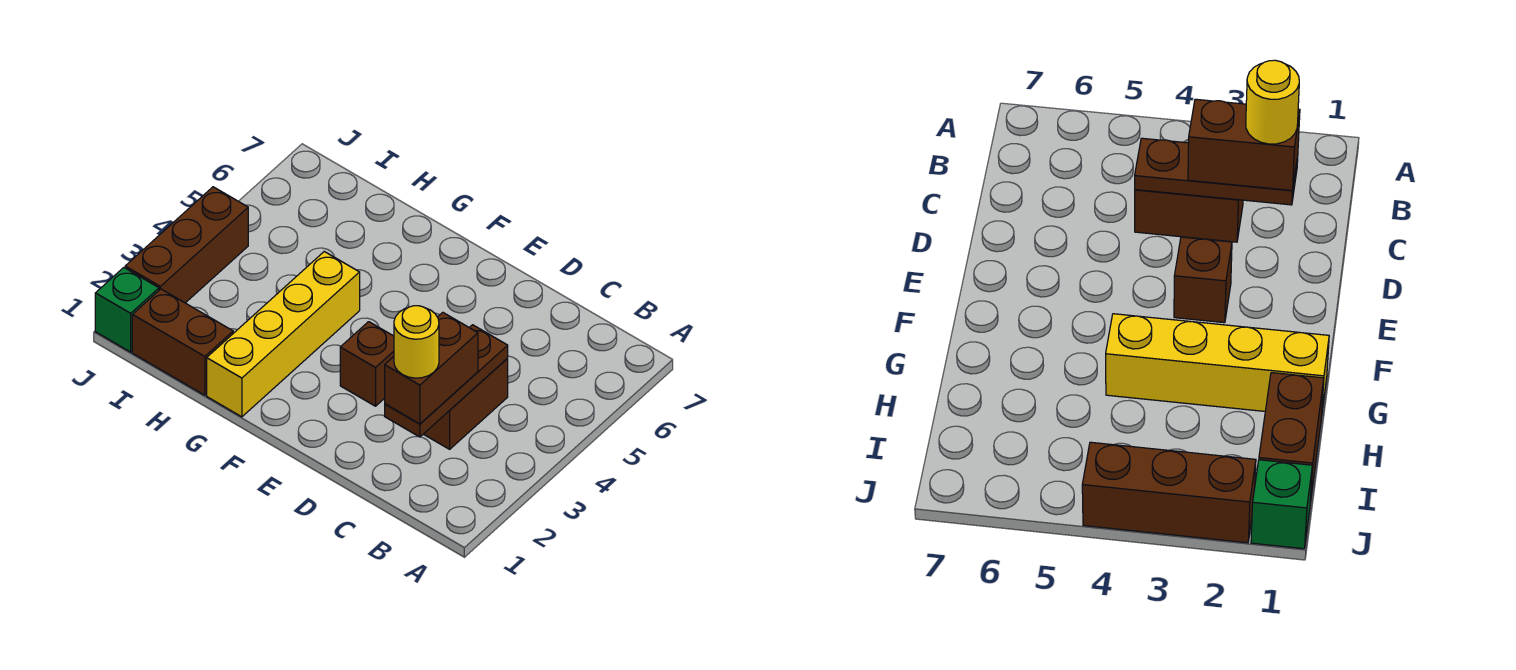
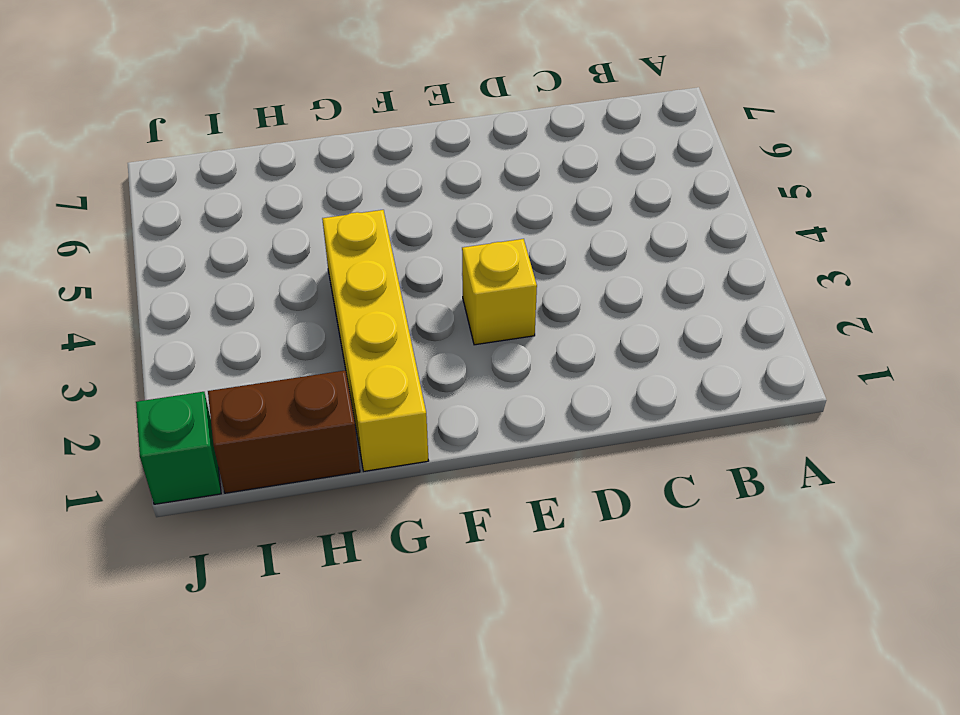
yellow brick E3 level 1 -> brown brick E3 level 1
none -> brown brick C3:C4 level 1
none -> brown brick J2:J4 level 1

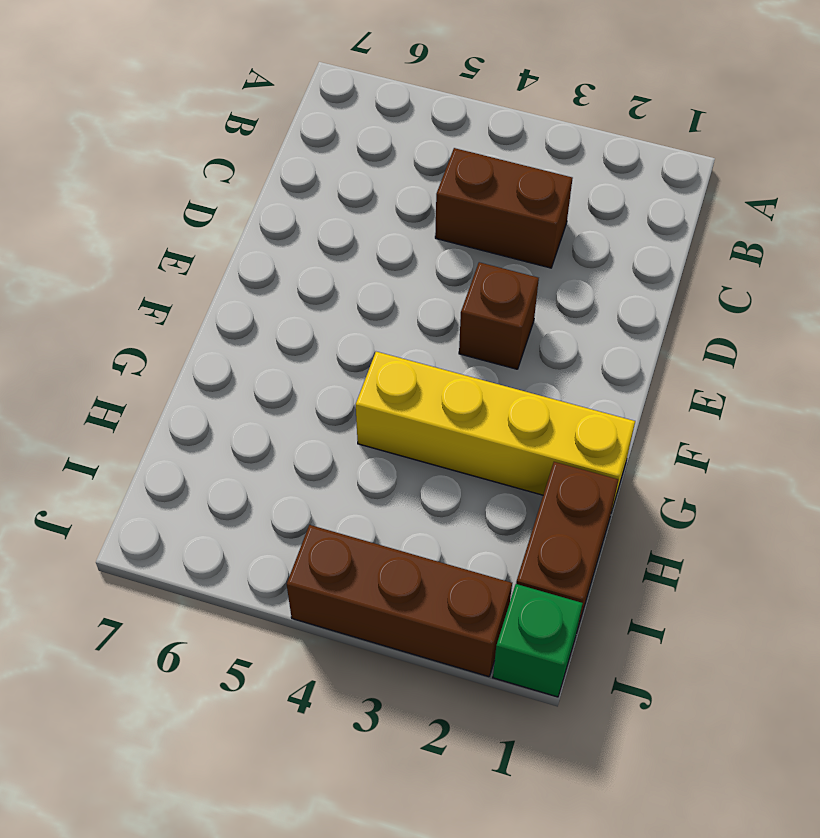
none -> brown plate C2:C4 level 2
none -> brown brick C2:C3 level 3

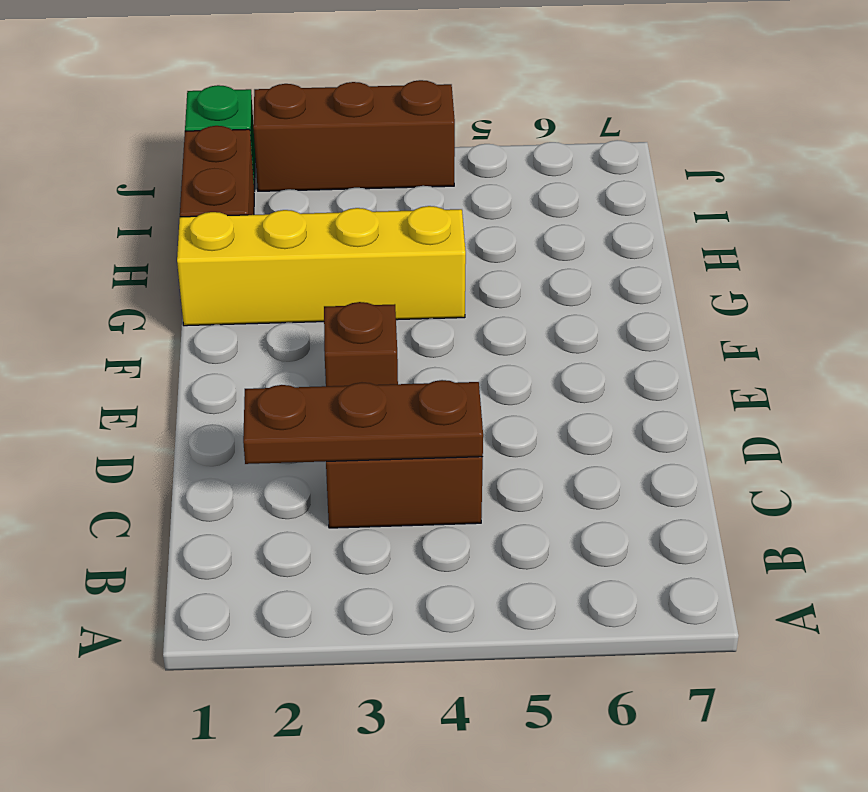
none -> brown brick C2:C3 level 3
none -> yellow round brick C2 level 4

